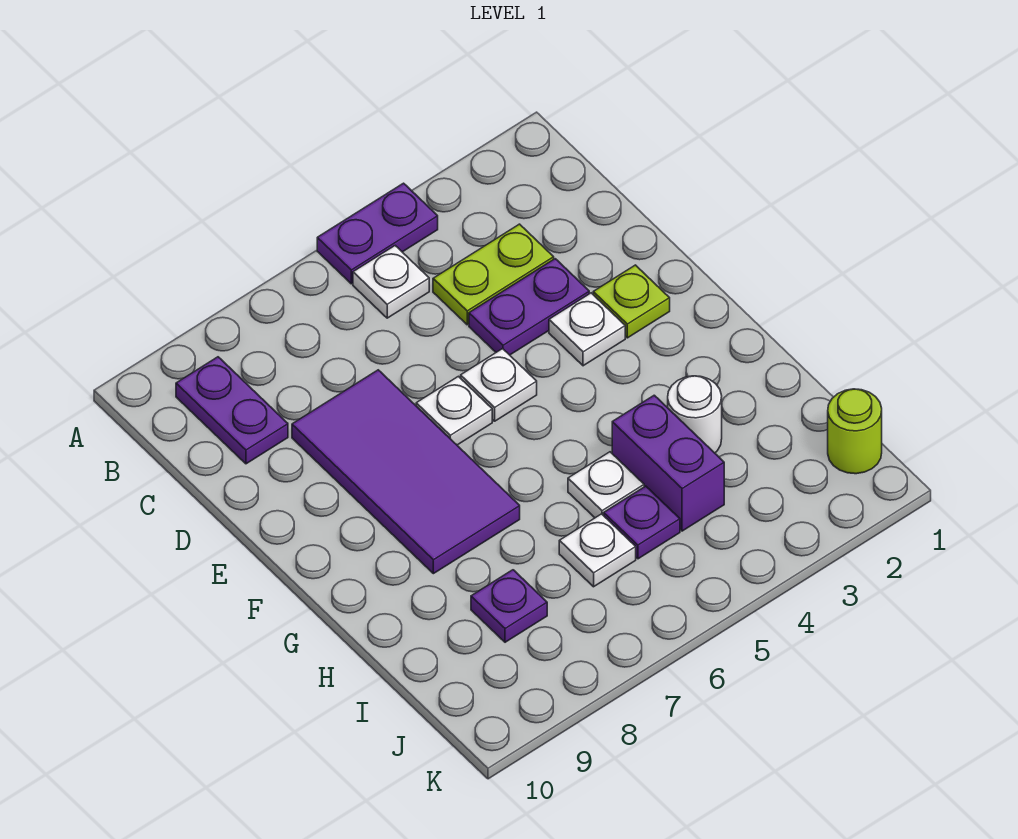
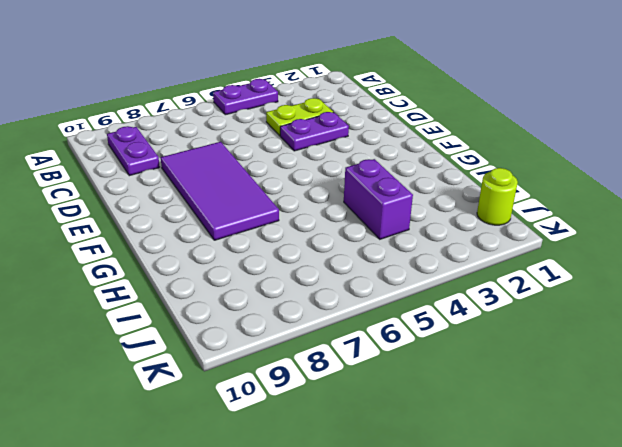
none -> white plate B5 level 1
none -> lime plate E2 level 1
none -> white plate E3 level 1

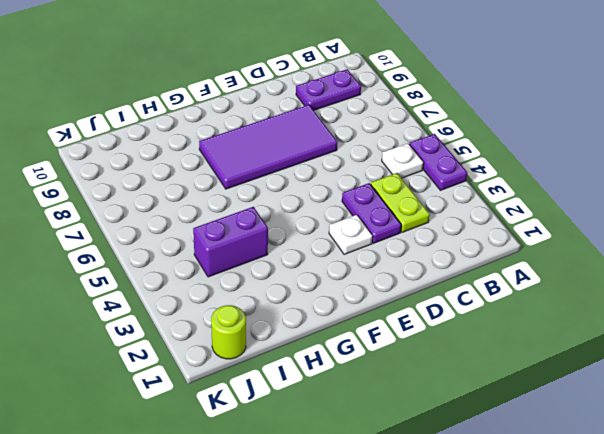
none -> lime plate E2 level 1
none -> white plate E5 level 1
none -> white plate E6 level 1

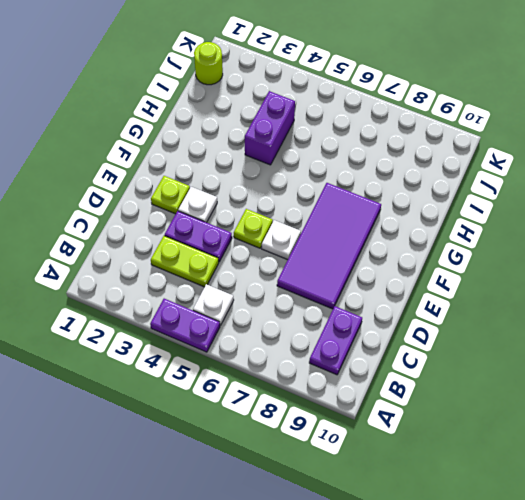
lime plate E5 level 1 -> white plate E5 level 1
none -> white round brick H3 level 1
none -> white plate H5 level 1
none -> purple plate I5 level 1

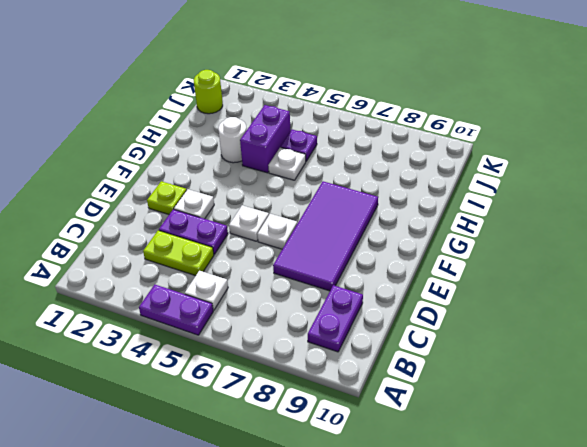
none -> white plate I6 level 1
none -> purple plate I8 level 1

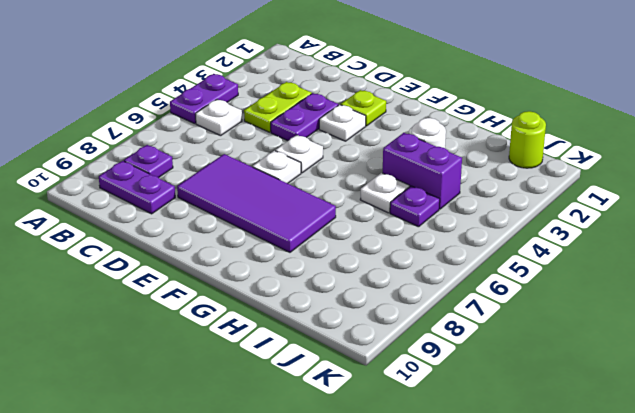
purple plate B8 level 1 -> purple plate I8 level 1
none -> white plate I6 level 1

